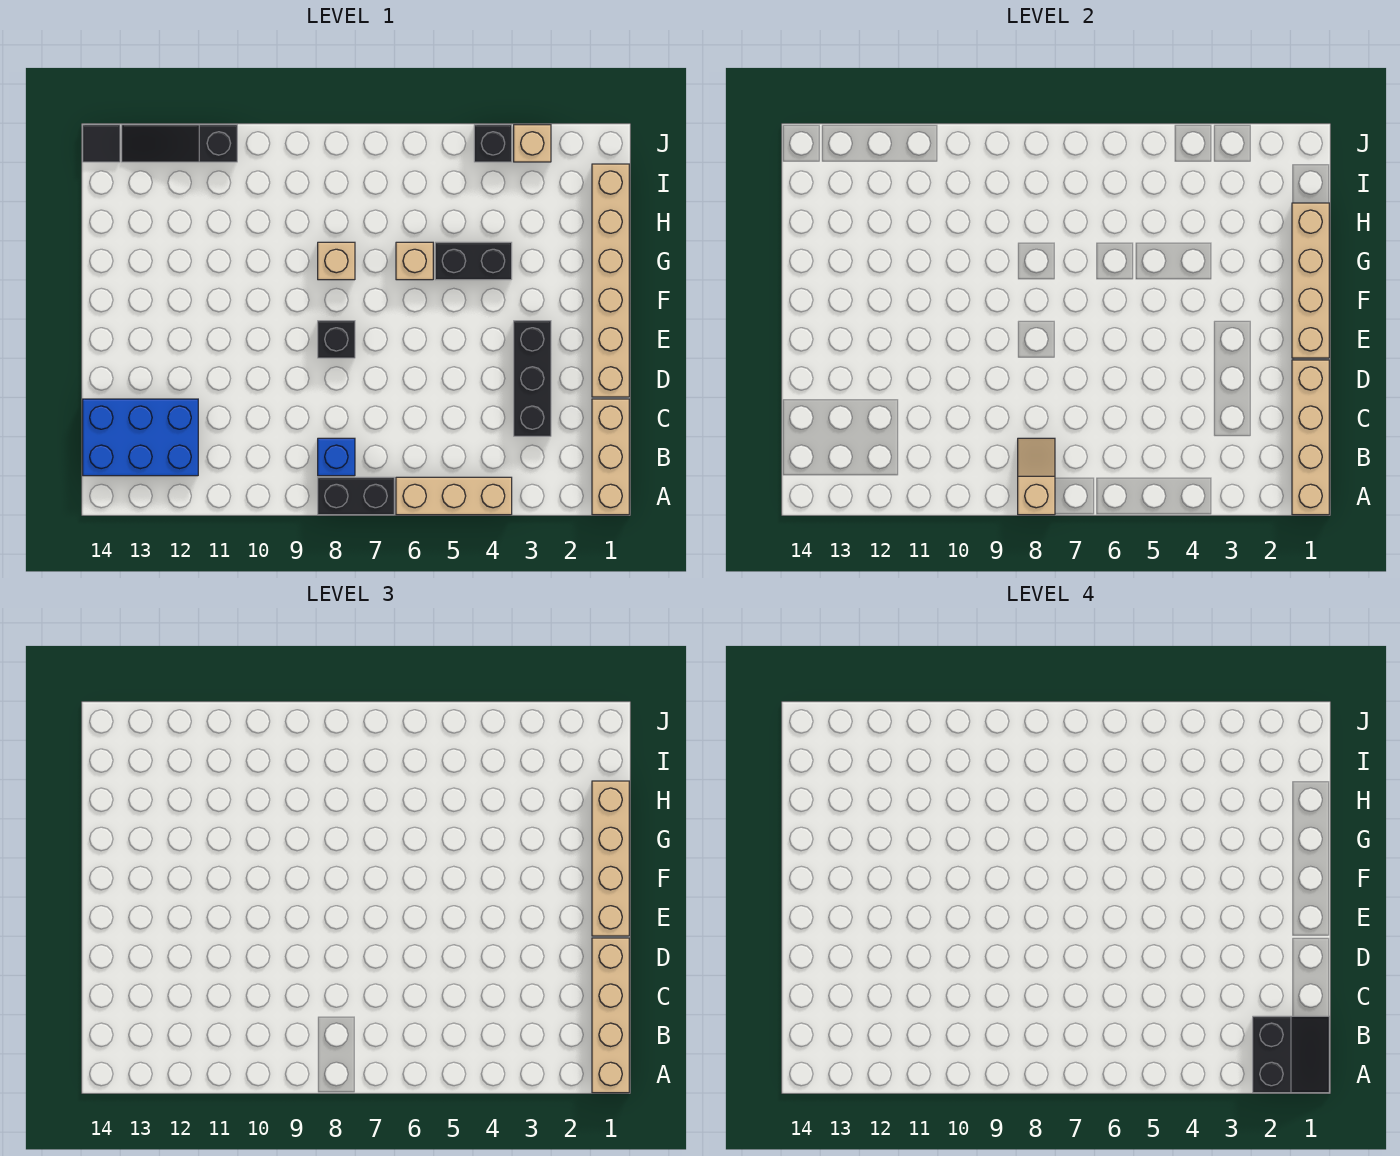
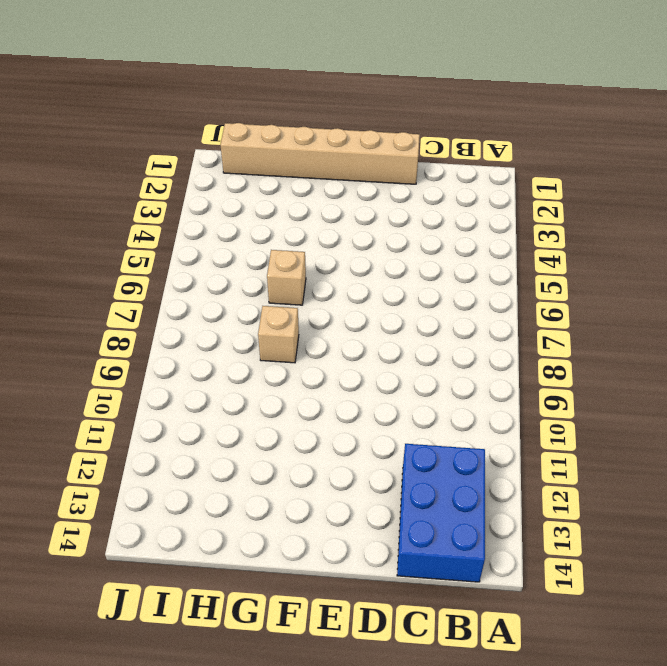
none -> tan brick A1:C1 level 1
none -> tan brick A4:A6 level 1
none -> black brick A7:A8 level 1

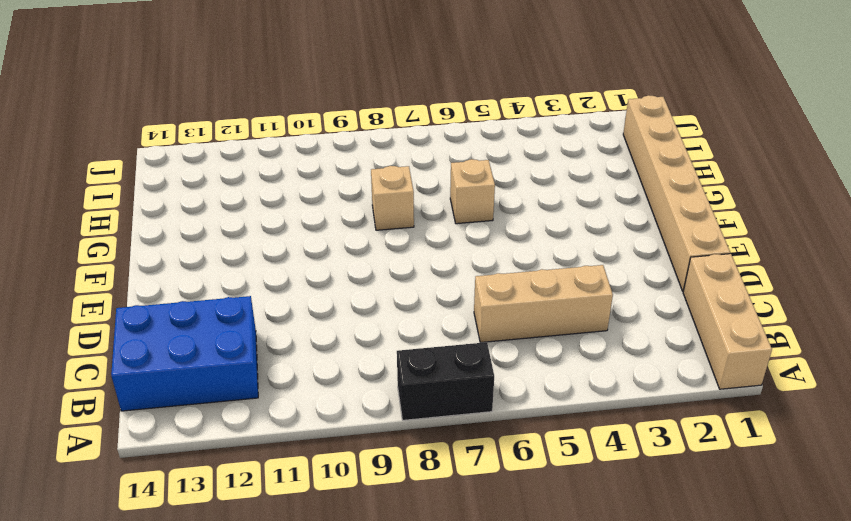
tan brick C4:C6 level 1 -> tan brick A4:A6 level 1
none -> blue brick B8 level 1
none -> black brick C3:E3 level 1
none -> black brick E8 level 1

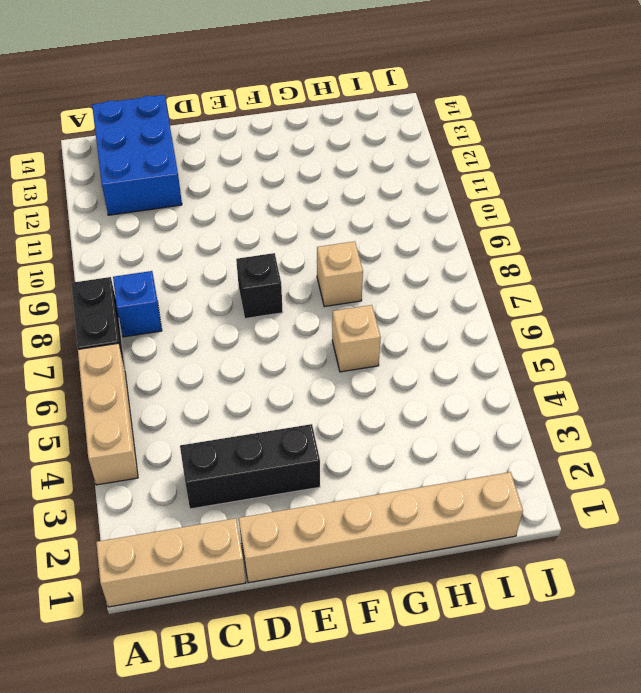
none -> black brick G4:G5 level 1
none -> tan brick J3 level 1
none -> black brick J4 level 1

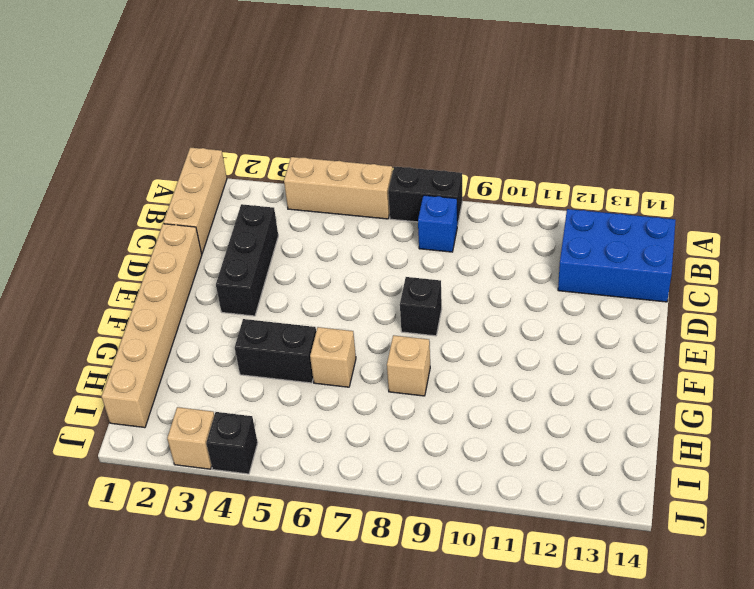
none -> black slope J11:J13 level 1 top 11
none -> black tile J14 level 1
none -> tan brick A1:D1 level 2

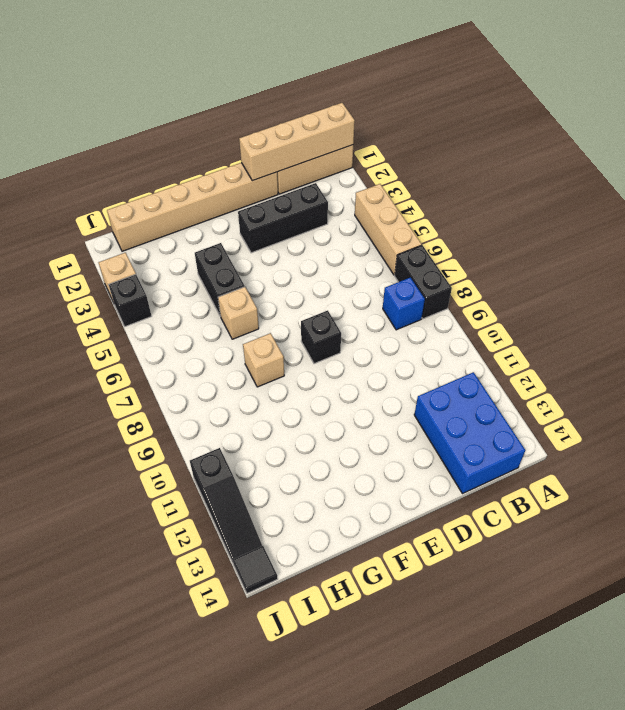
none -> tan slope A8:B8 level 2 top A
none -> tan brick E1:H1 level 2
none -> tan brick A1:D1 level 3

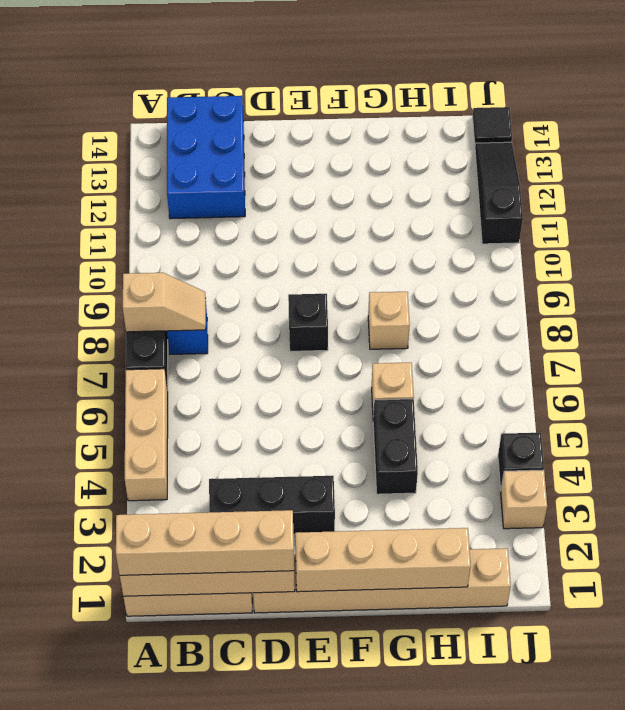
none -> tan brick E1:H1 level 3
none -> black slope A1:B2 level 4 top 2

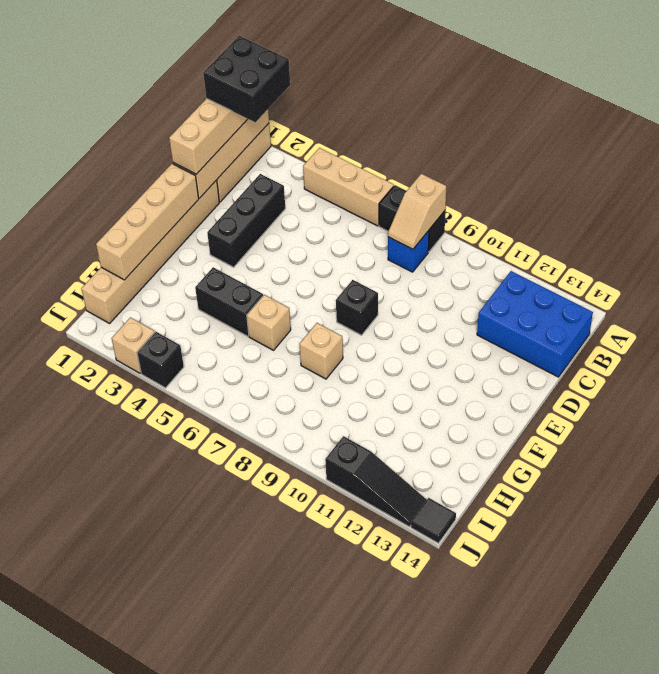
black brick A1:B2 level 4 -> black slope A1:B2 level 4 top 2
none -> tan brick E1:H1 level 3

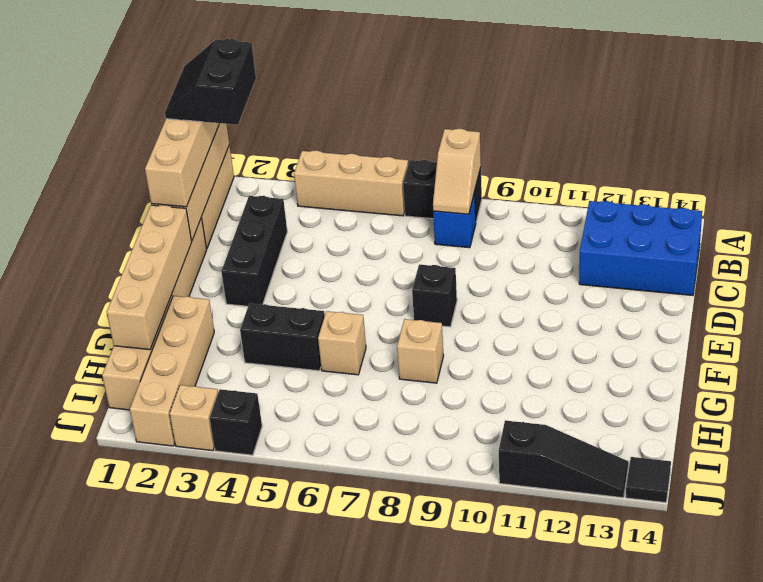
tan brick G2:J2 level 1 -> tan brick E1:H1 level 3

